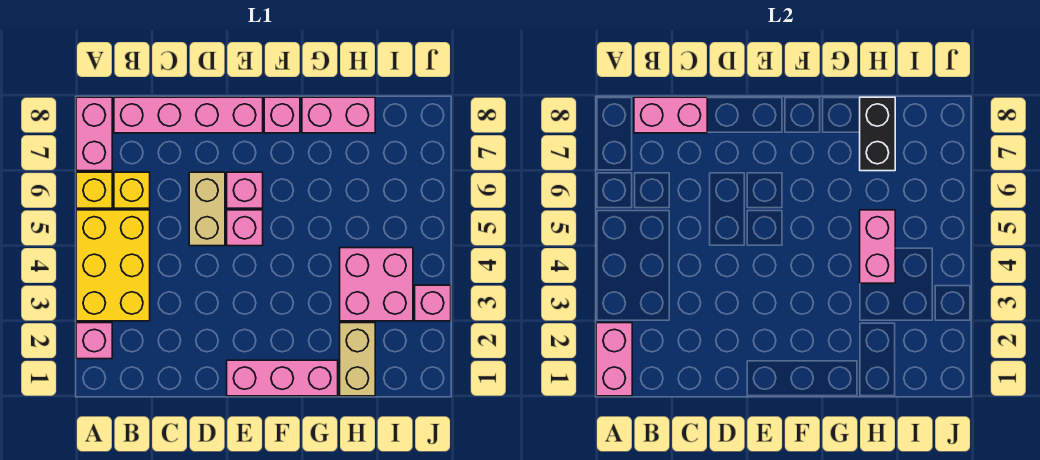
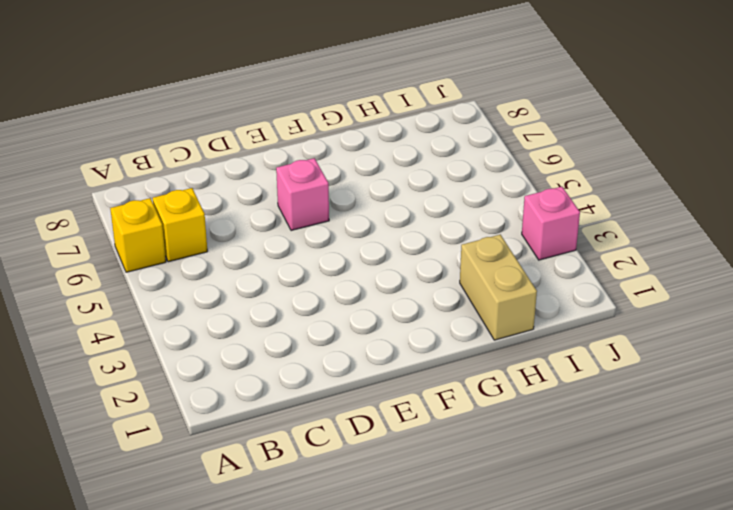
none -> pink brick A2 level 1
none -> yellow brick A3:B5 level 1
none -> pink brick A7:A8 level 1

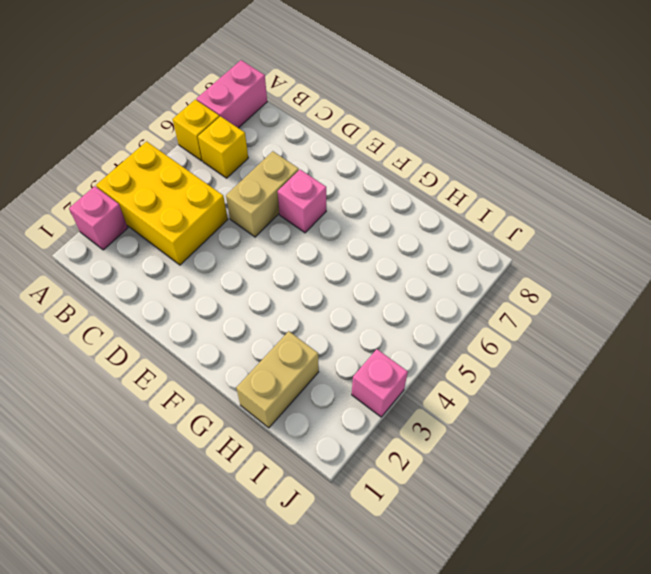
yellow brick A3:C4 level 1 -> yellow brick A3:B5 level 1
none -> pink brick B8:E8 level 1
none -> pink brick E1:G1 level 1
none -> pink brick E5 level 1

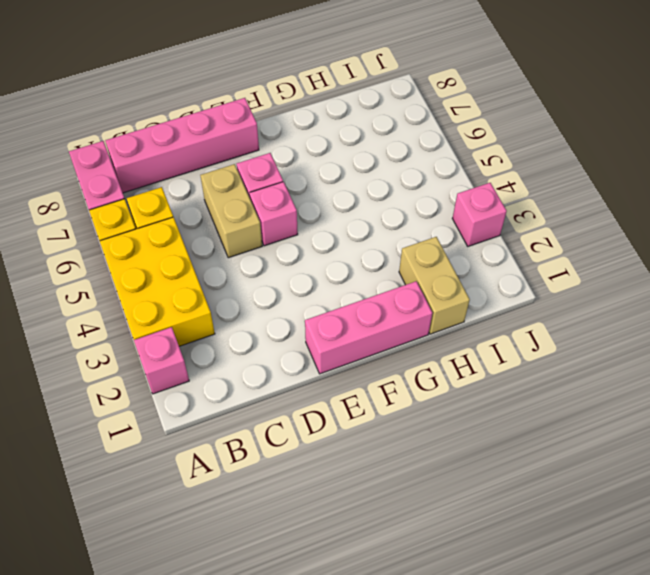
none -> pink brick F8 level 1
none -> pink brick G8:H8 level 1
none -> pink brick H3:I4 level 1

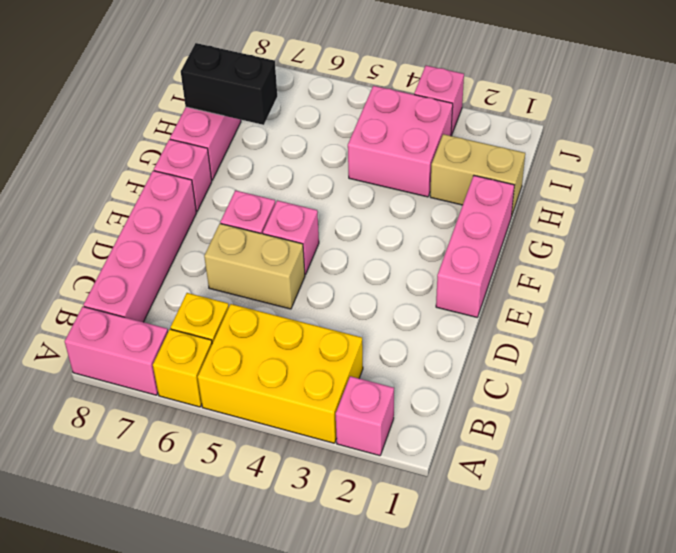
none -> pink brick A1:A2 level 2
none -> pink brick B8:C8 level 2
none -> pink brick H4:H5 level 2

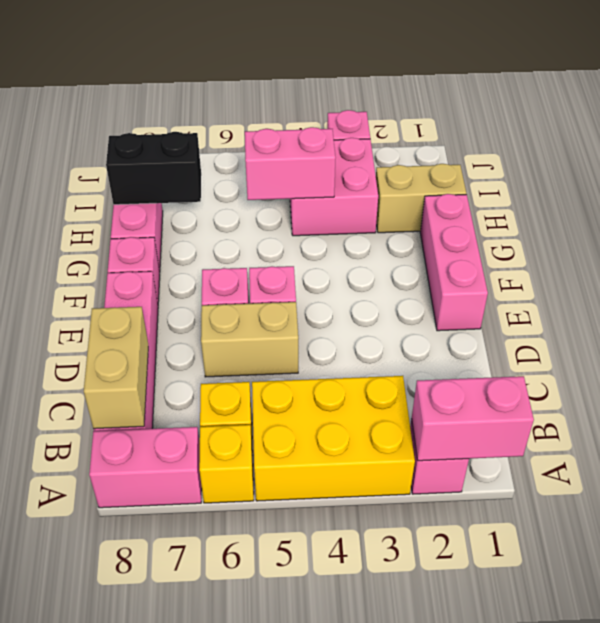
tan brick B8:C8 level 2 -> pink brick B8:C8 level 2

